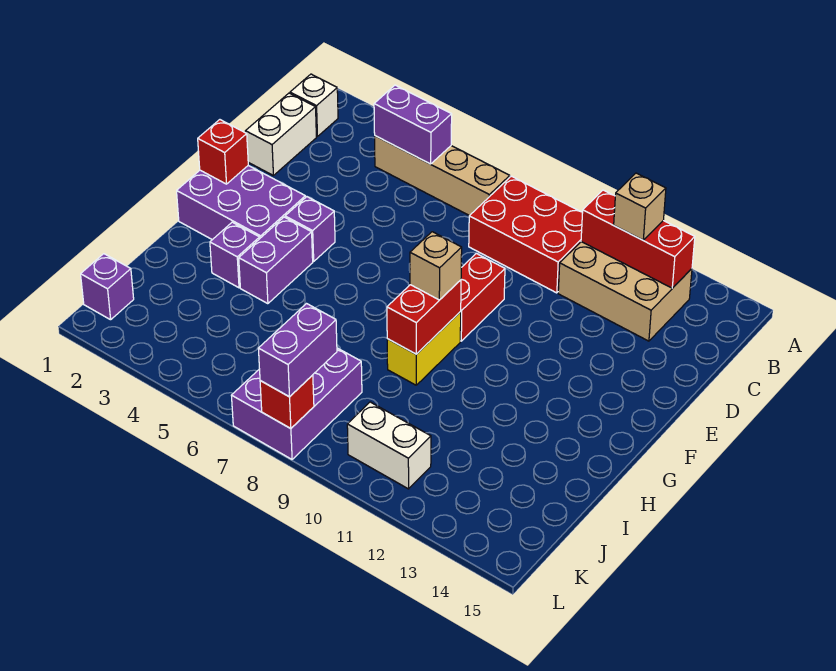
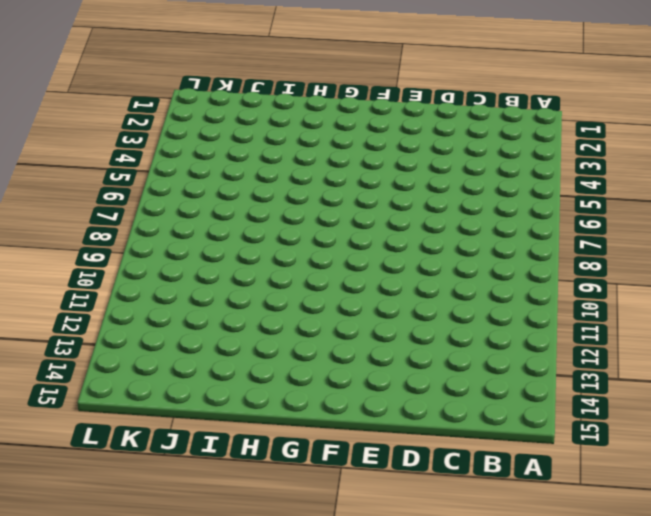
none -> white brick B1 level 1
none -> tan brick B4:B7 level 1
none -> red brick B8:C10 level 1

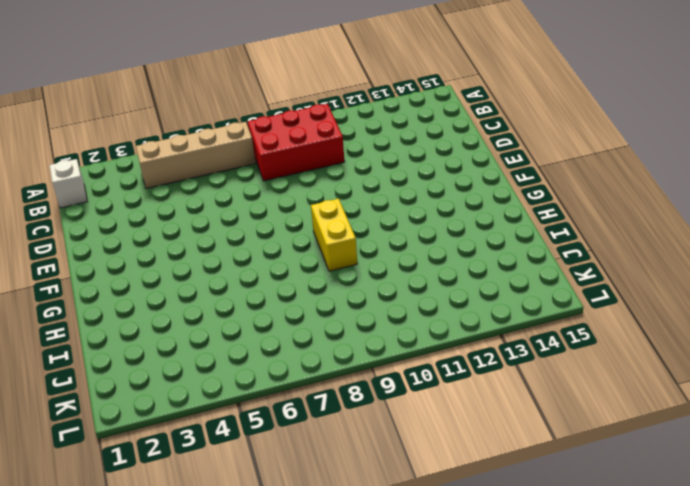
none -> tan brick B11:C13 level 1
none -> white brick C1:D1 level 1
none -> red brick E9:F9 level 1

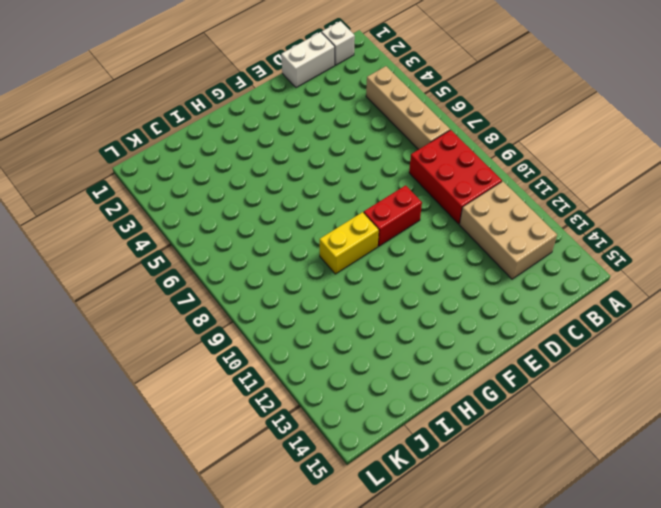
none -> purple brick F1:G3 level 1
none -> purple brick F4 level 1
none -> purple brick G4:H4 level 1

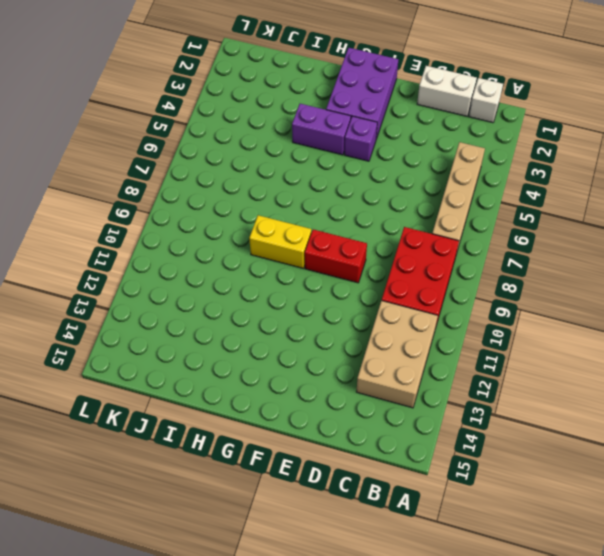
none -> purple brick H3 level 1
none -> purple brick J7:L8 level 1
none -> purple brick K1 level 1

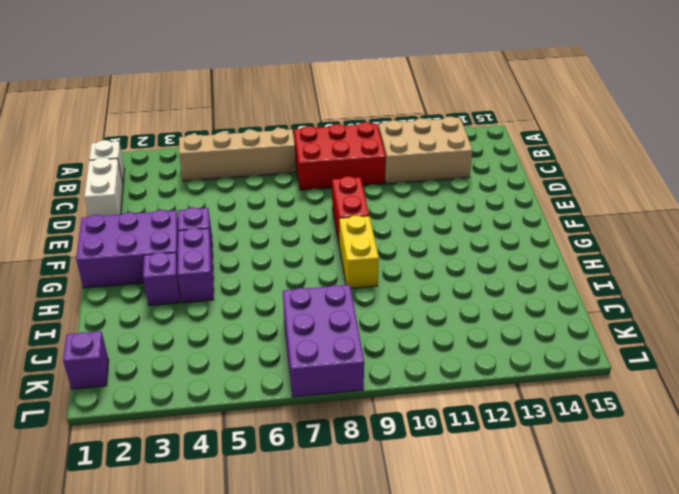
none -> white brick K10:K11 level 1
none -> purple brick B4:B5 level 2
none -> red brick B11:B13 level 2

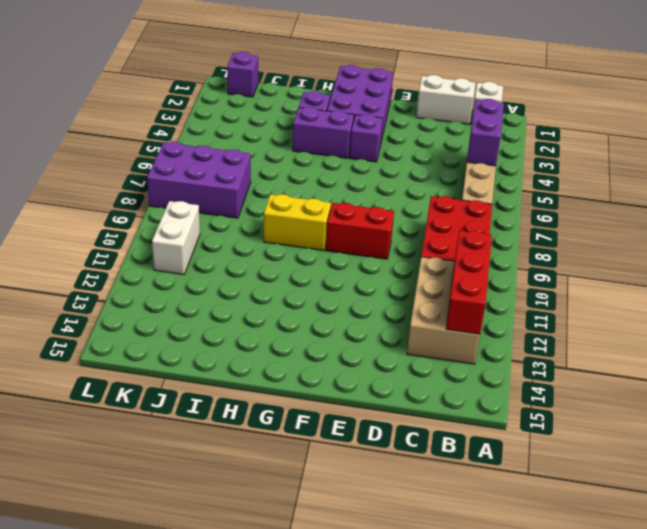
none -> red brick F1 level 2
none -> red brick G9:H9 level 2
none -> red brick L8 level 2

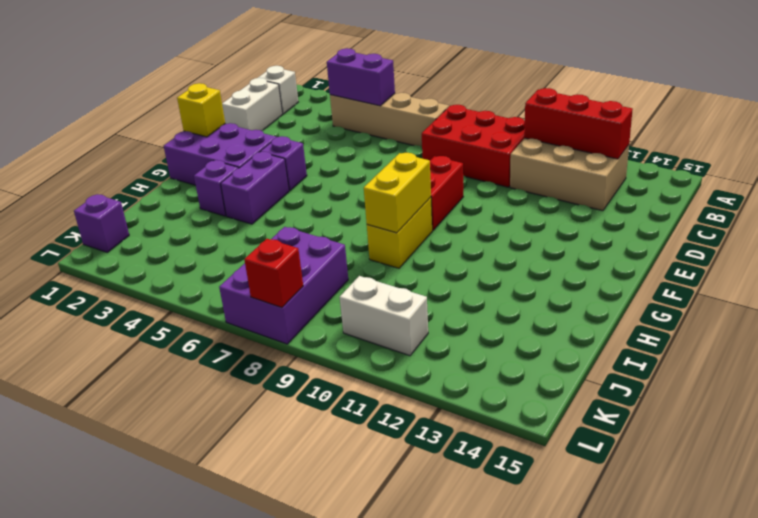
yellow brick F1 level 2 -> red brick F1 level 2
yellow brick G9:H9 level 2 -> red brick G9:H9 level 2
none -> tan brick B12 level 3
none -> tan brick G9 level 3
none -> purple brick K8:L8 level 3

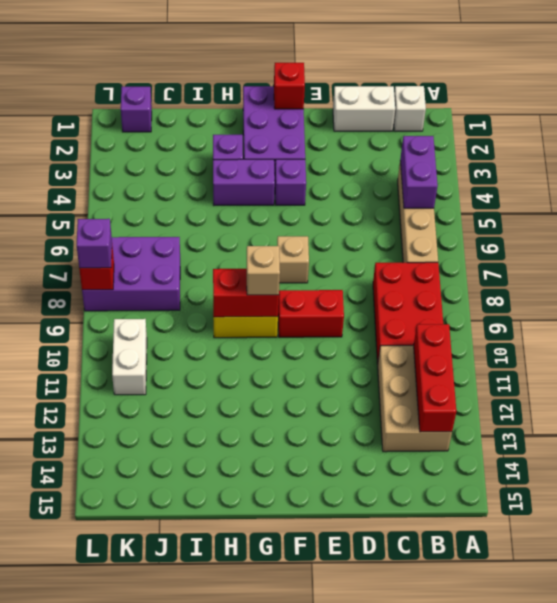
tan brick F7 level 1 -> tan brick B12 level 3
purple brick L8 level 3 -> purple brick K8:L8 level 3

